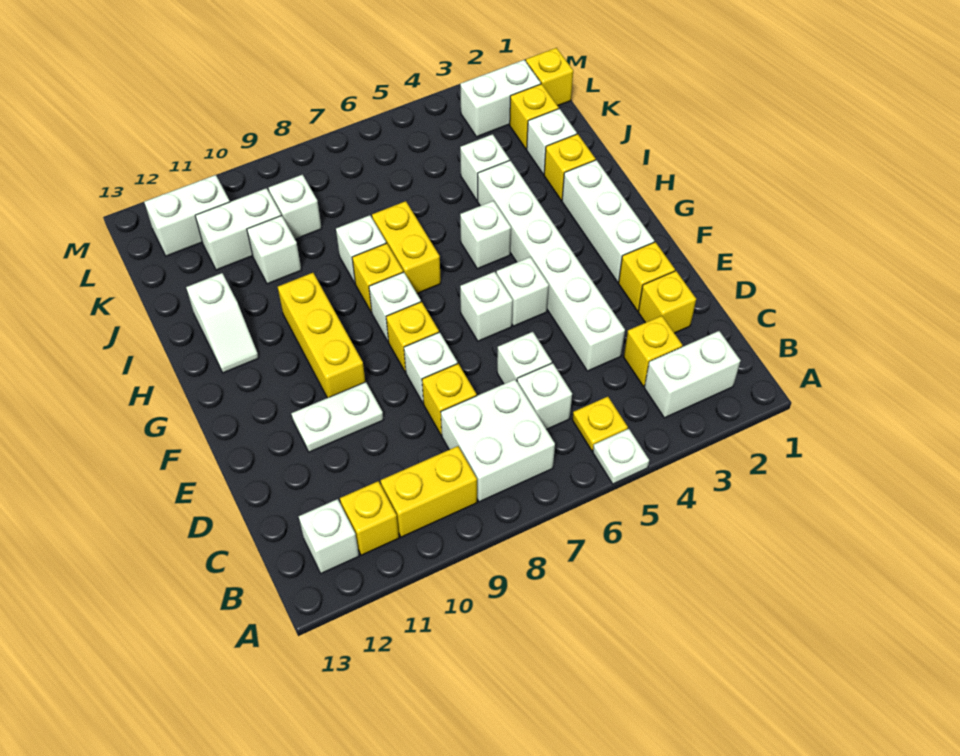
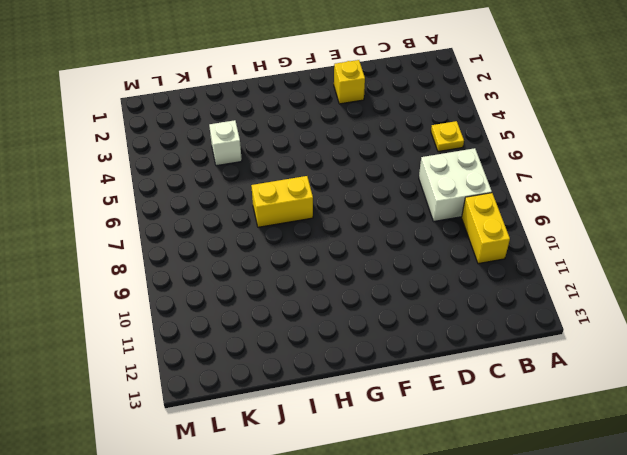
none -> white plate A5 level 1
none -> white brick B2:B3 level 1
none -> yellow brick B11 level 1
none -> white brick B12 level 1

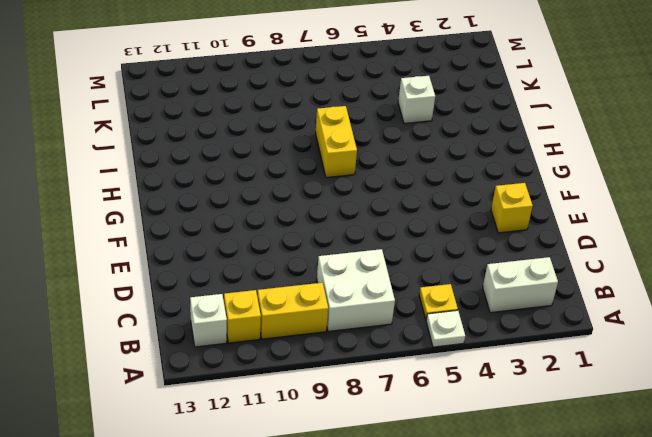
none -> yellow brick C3 level 1
none -> white brick C6 level 1
none -> yellow brick D2 level 1
none -> white brick D4:I4 level 1

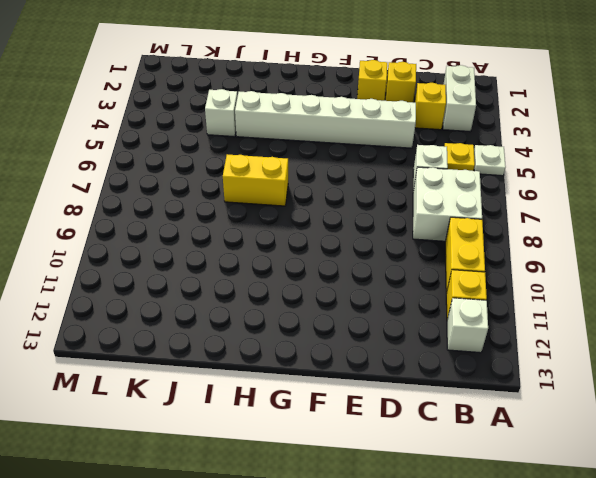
none -> white brick D6 level 1
none -> yellow brick D8 level 1
none -> white brick E8 level 1
none -> white plate E10:E11 level 1

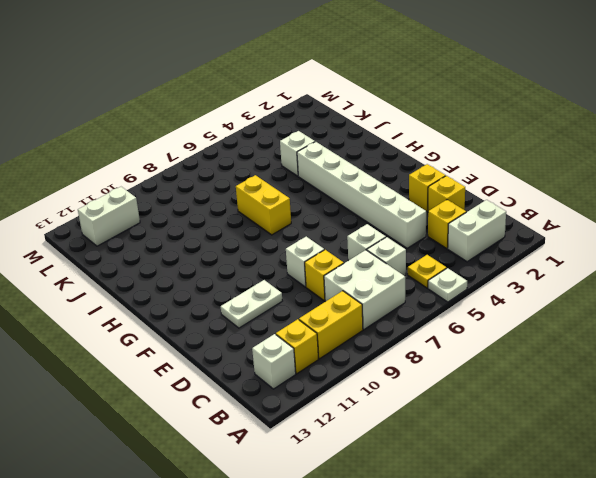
none -> white brick F2:H2 level 1
none -> white brick F5 level 1
none -> white brick F6 level 1
none -> yellow brick F8 level 1

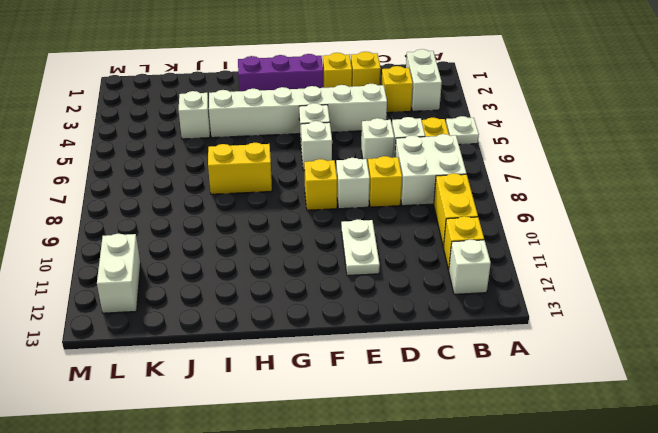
purple brick F2:H2 level 1 -> white brick F2:H2 level 1
none -> yellow brick F10:H10 level 1
none -> white brick G8 level 1
none -> white brick H5 level 1
none -> yellow brick H8 level 1

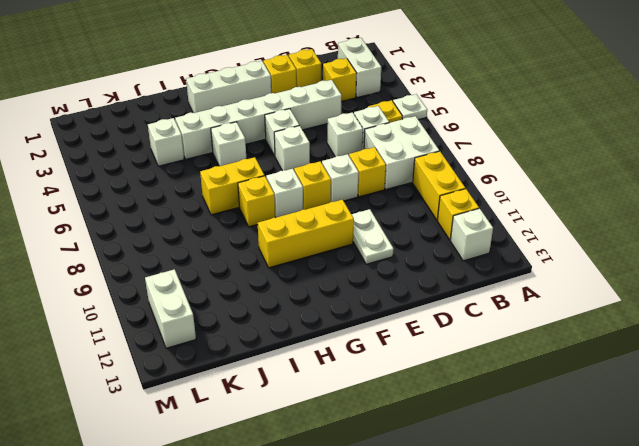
none -> white slope H12:I12 level 1 top I
none -> yellow brick I2 level 1
none -> white brick I8 level 1
none -> white brick J2 level 1

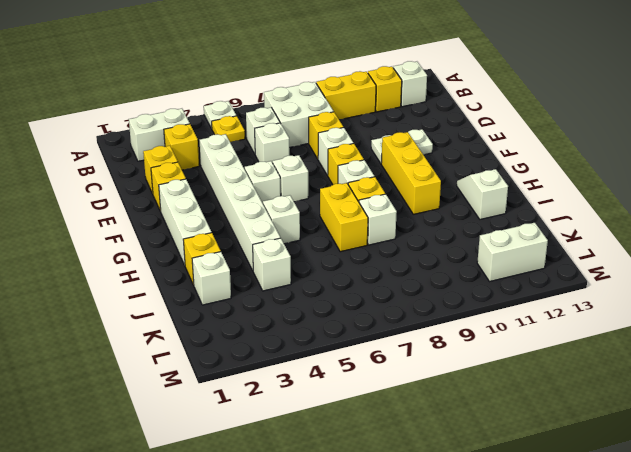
none -> white brick J10 level 1
none -> yellow brick K2 level 1
none -> white brick K9 level 1
none -> white brick K10:K11 level 1

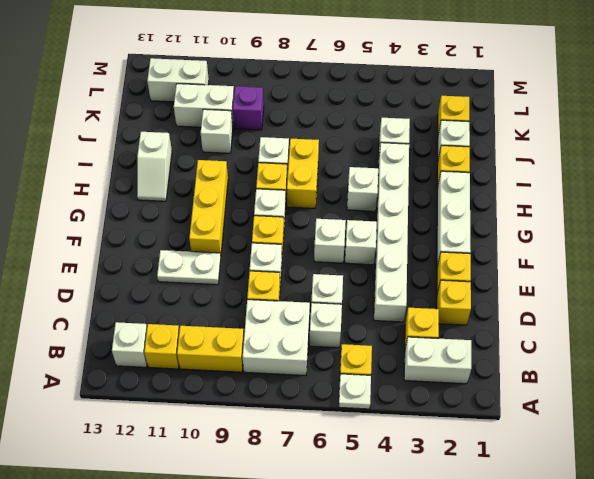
purple brick K9 level 1 -> white brick K9 level 1
none -> yellow brick L1 level 1
none -> white brick L2:L3 level 1

